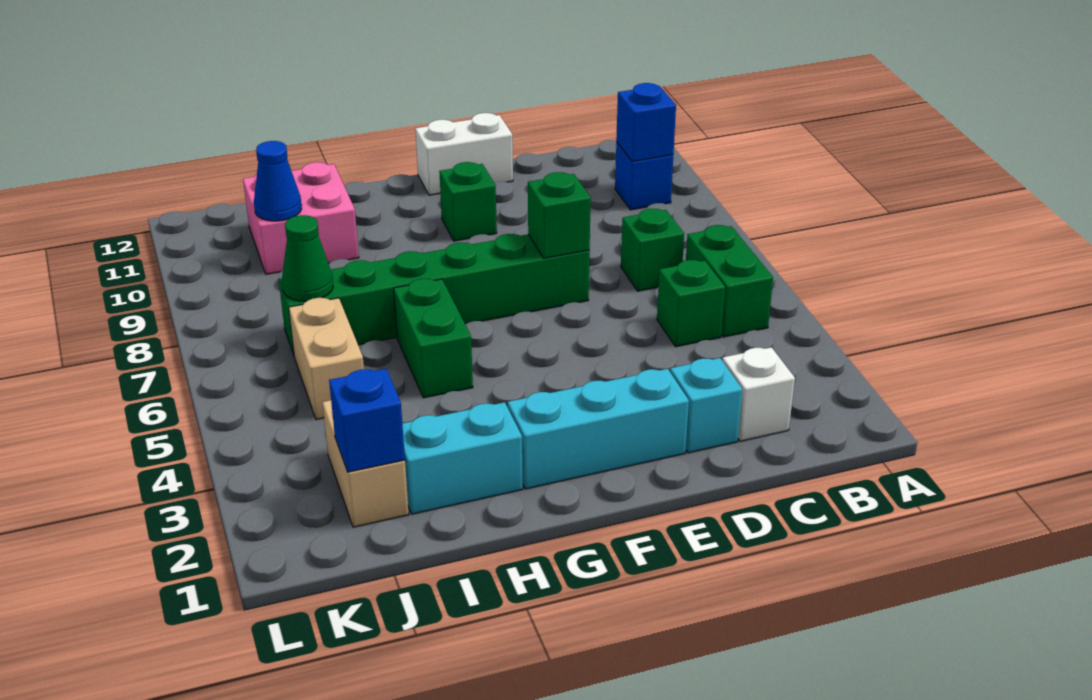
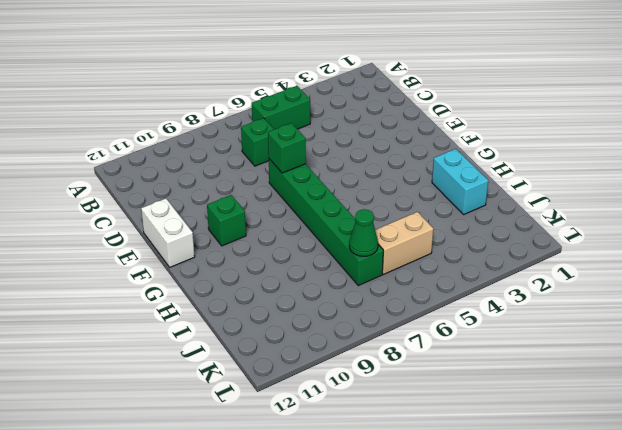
none -> blue brick B10 level 1
none -> white brick C2 level 1
none -> green brick C5 level 1

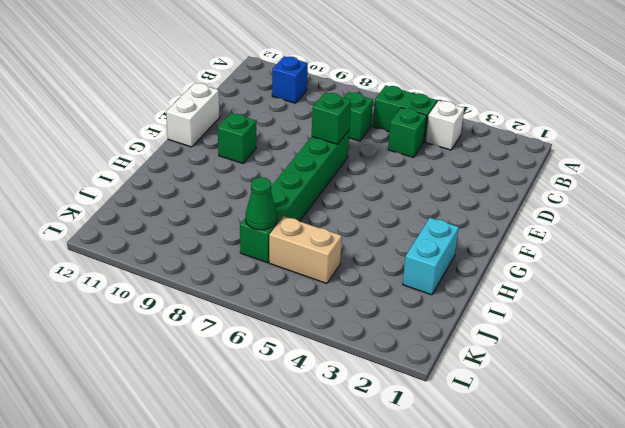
white brick B4 level 1 -> white brick C2 level 1
none -> cyan brick D2 level 1
none -> cyan brick E2:G2 level 1
none -> green brick H5:H6 level 1

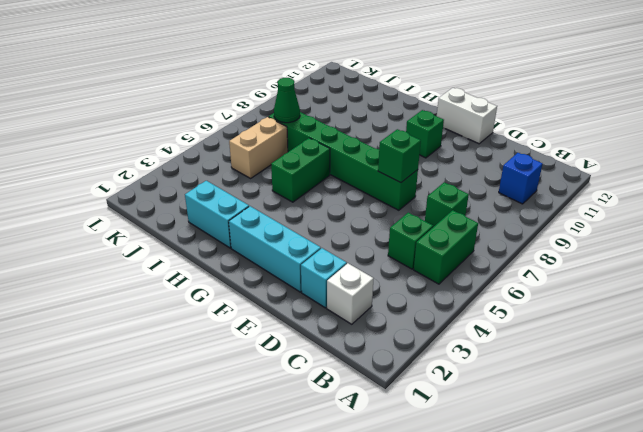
none -> pink brick I10:J11 level 1
none -> tan brick J2:J3 level 1
none -> blue brick B10 level 2

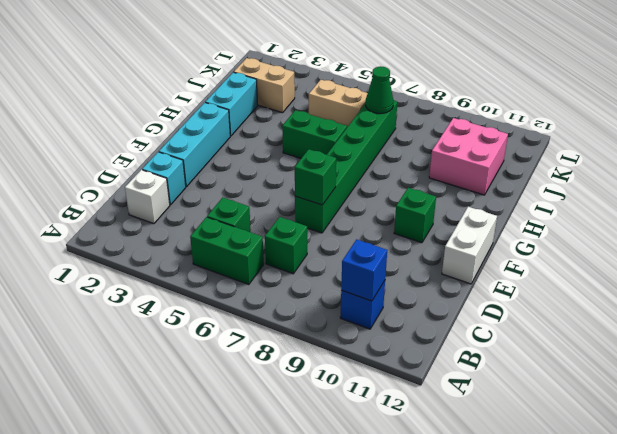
none -> blue brick J2 level 2
none -> blue cone J10 level 2

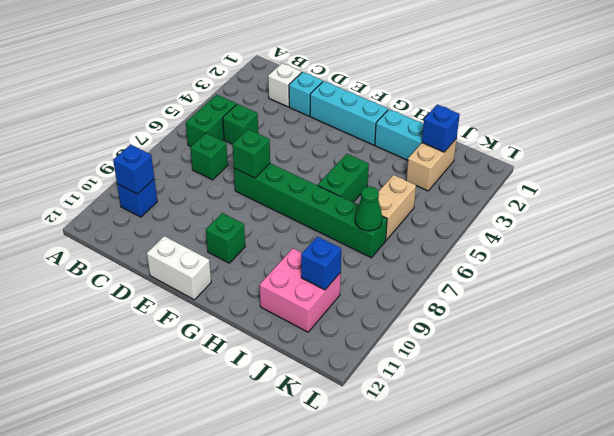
blue brick J10 level 2 -> blue cone J10 level 2

